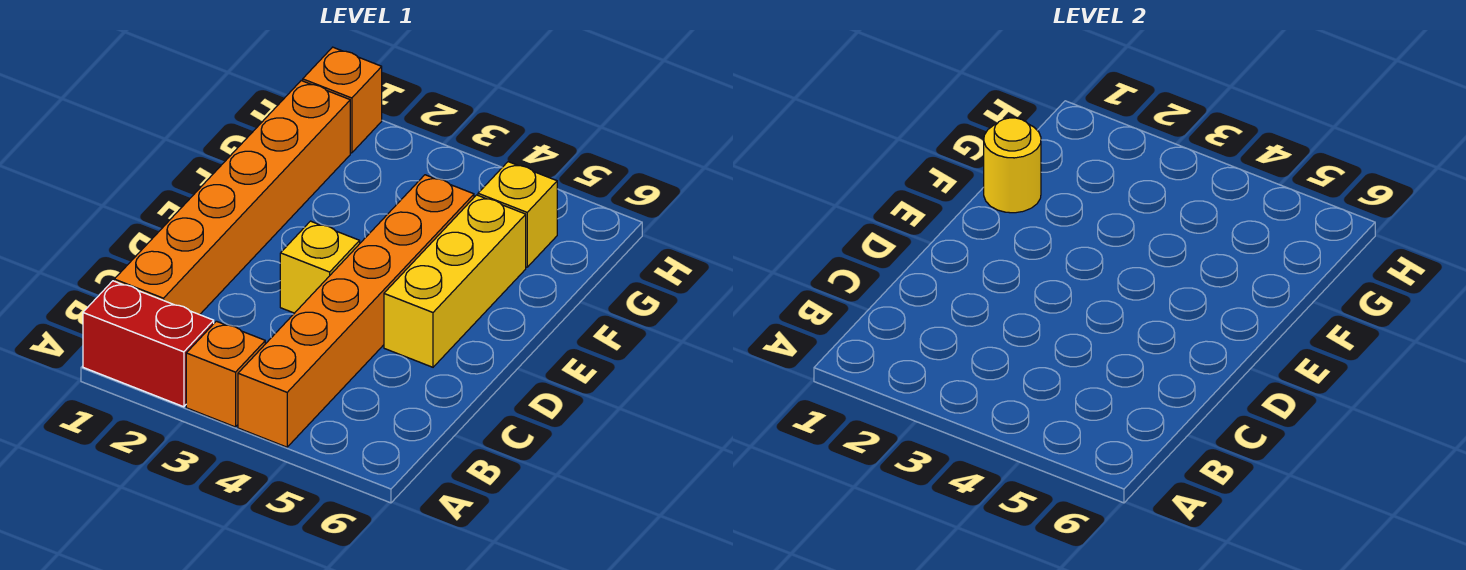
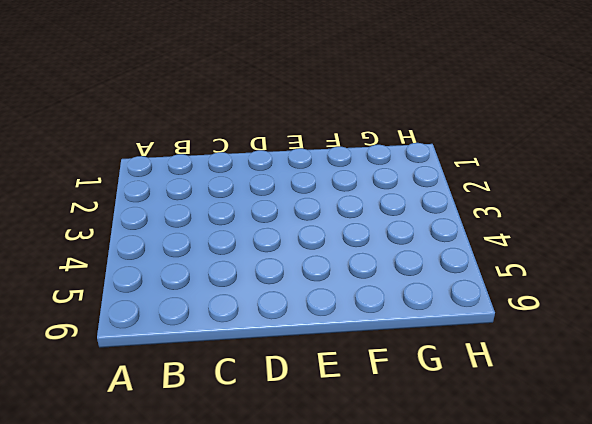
none -> red brick A1:A2 level 1
none -> orange brick A3 level 1

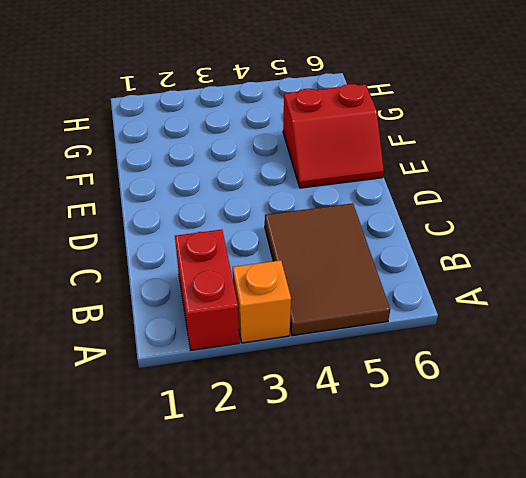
red brick A2:B2 level 1 -> red brick A1:A2 level 1
brown tile A4:C5 level 1 -> orange brick A4:F4 level 1
red slope E5:F6 level 1 top F -> yellow brick D5:F5 level 1
none -> orange brick B1:G1 level 1
none -> yellow brick D3 level 1

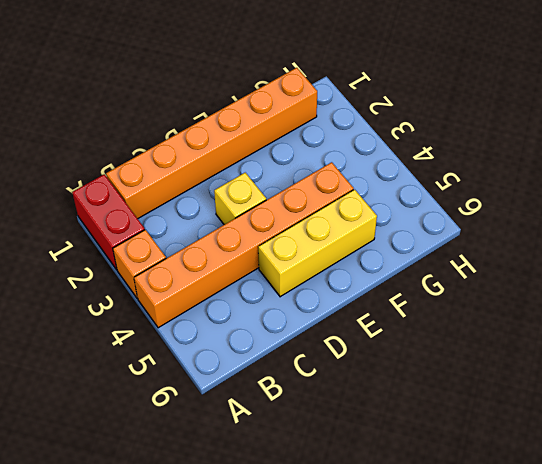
none -> yellow brick G5 level 1
none -> orange brick H1 level 1

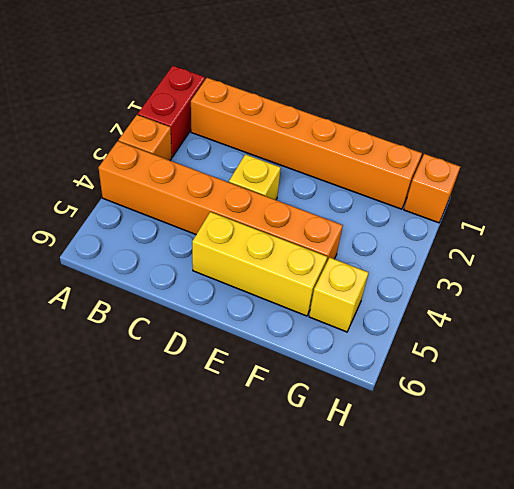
none -> yellow round brick F1 level 2

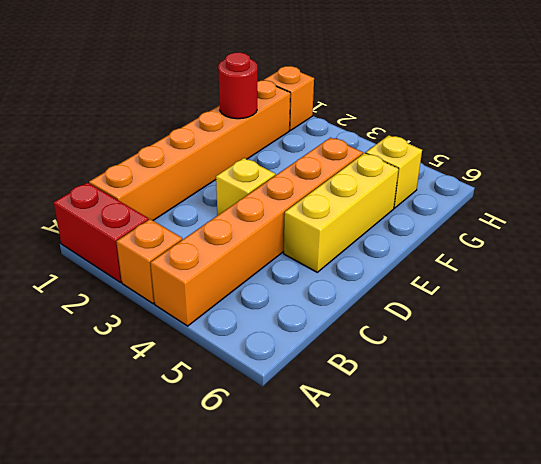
red round brick F1 level 2 -> yellow round brick F1 level 2

